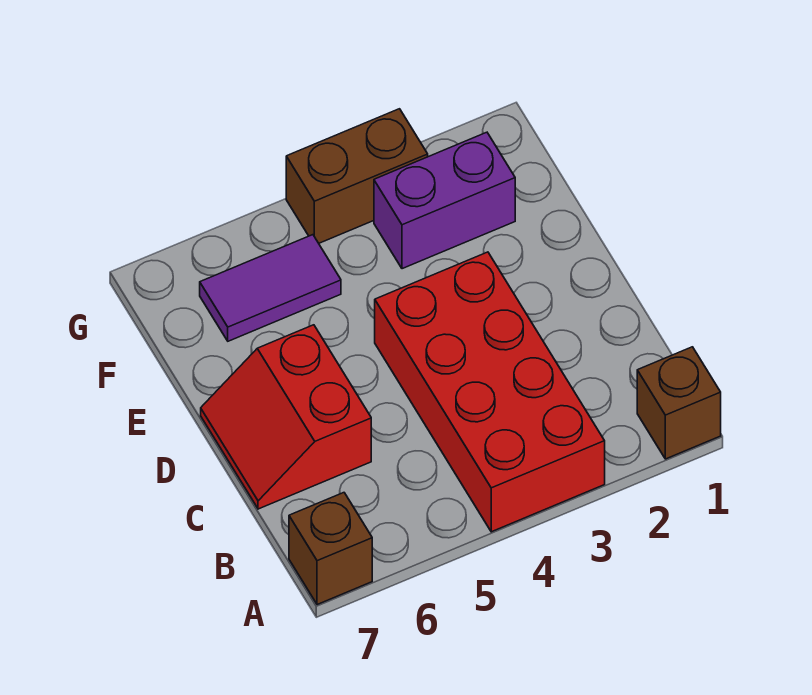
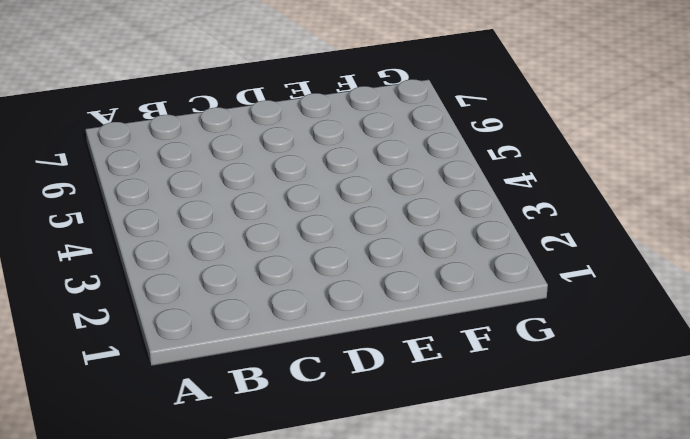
none -> brown brick A1 level 1
none -> red brick A3:D4 level 1

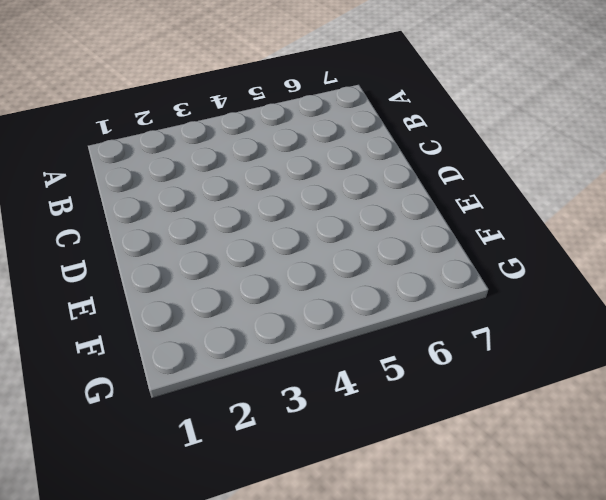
none -> brown brick A1 level 1
none -> red brick A3:D4 level 1

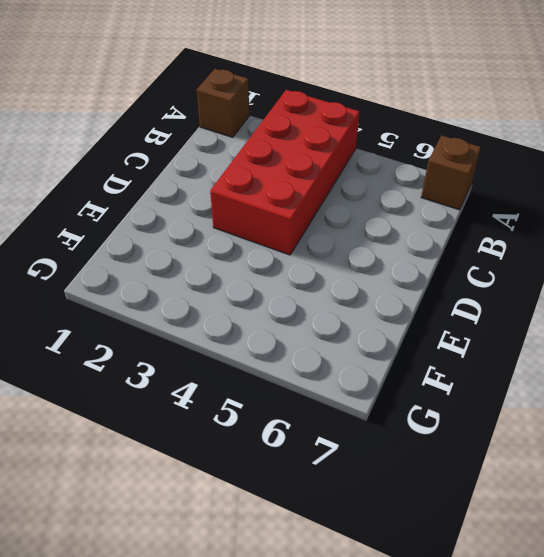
none -> red slope C6:D7 level 1 top 6
none -> purple brick F2:F3 level 1

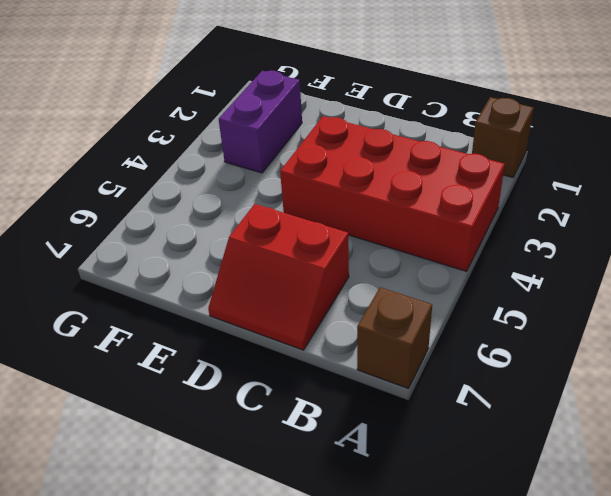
none -> purple tile F5:F6 level 1
none -> brown brick G3:G4 level 1

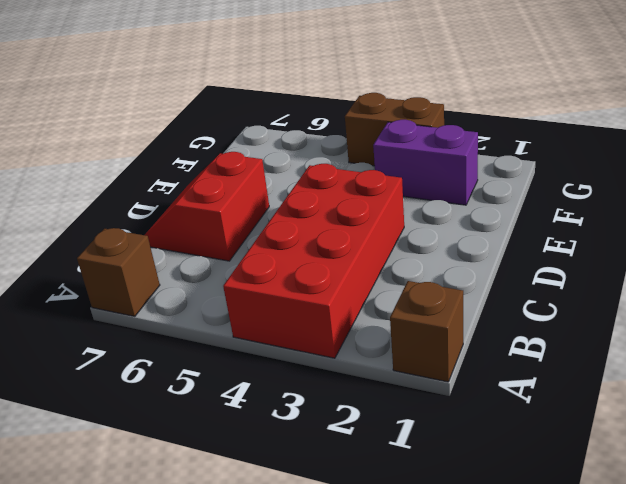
none -> purple tile F5:F6 level 1

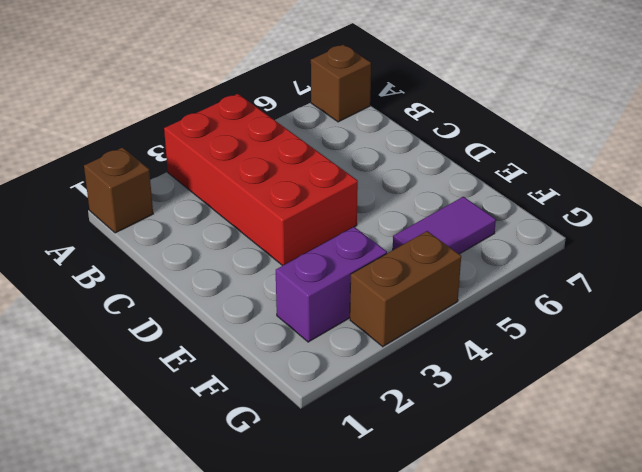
none -> red slope C6:D7 level 1 top 6

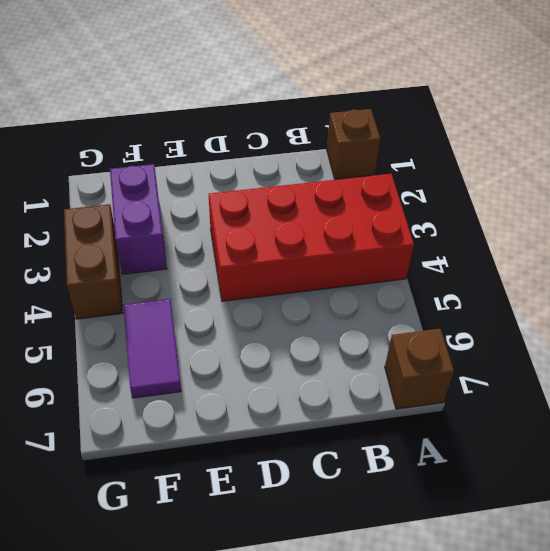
none -> red slope C6:D7 level 1 top 6

